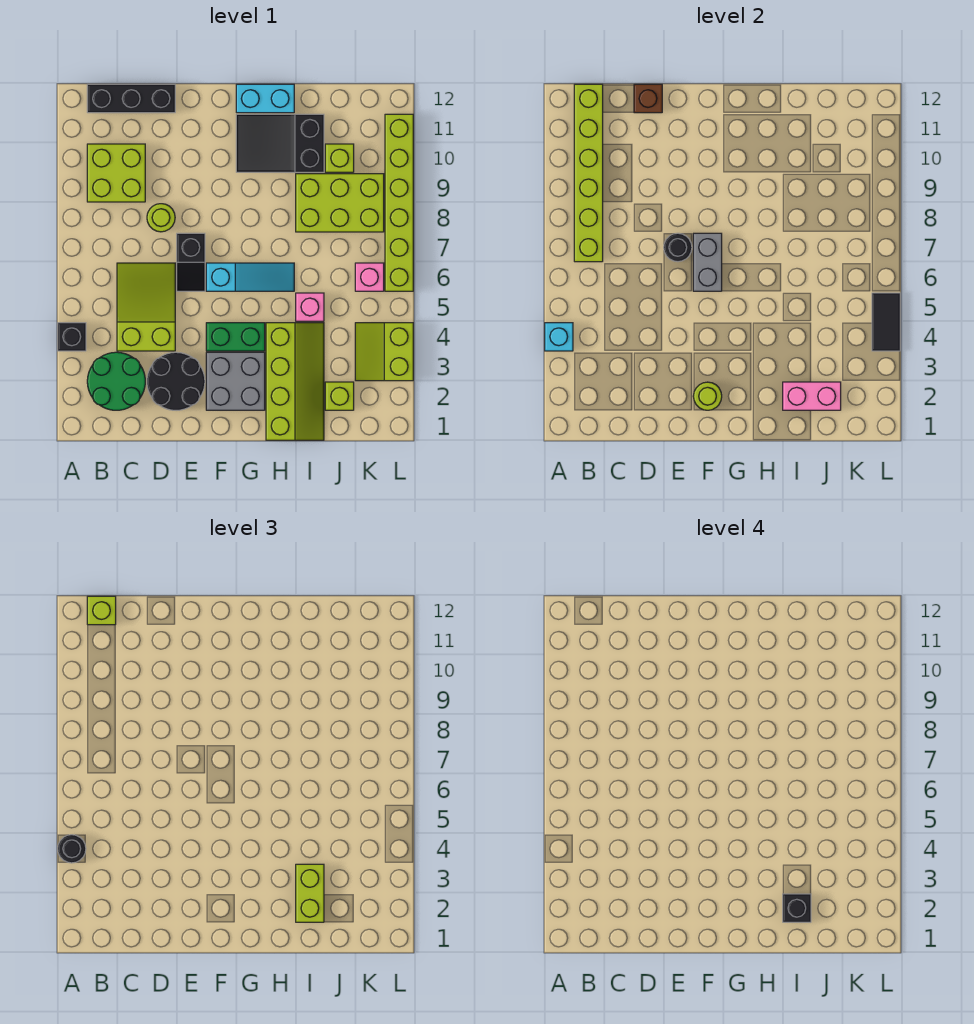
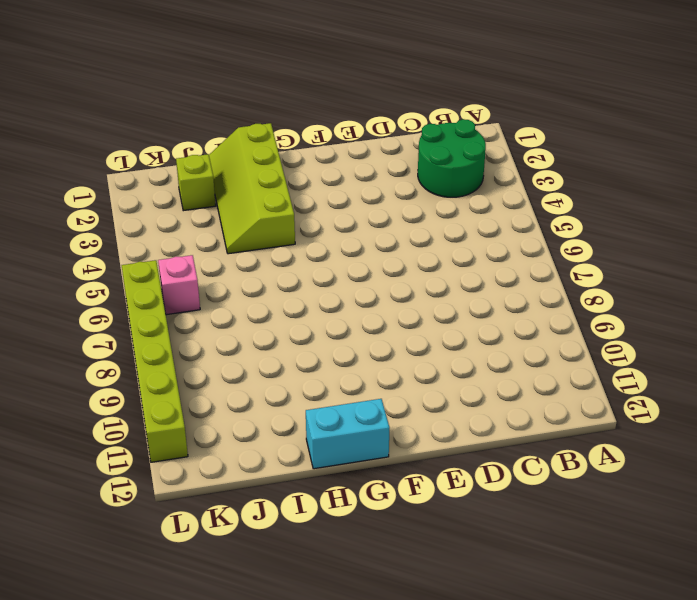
none -> black brick A4 level 1
none -> lime brick B9:C10 level 1
none -> black brick B12:D12 level 1
none -> lime slope C4:D6 level 1 top 4

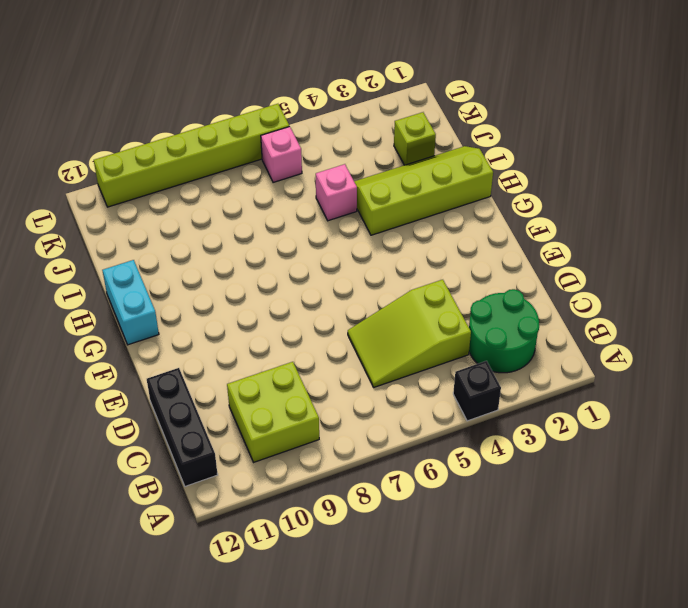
none -> black round brick D2:E3 level 1
none -> lime round brick D8 level 1
none -> black slope E6:E7 level 1 top 7
none -> grey brick F2:G3 level 1

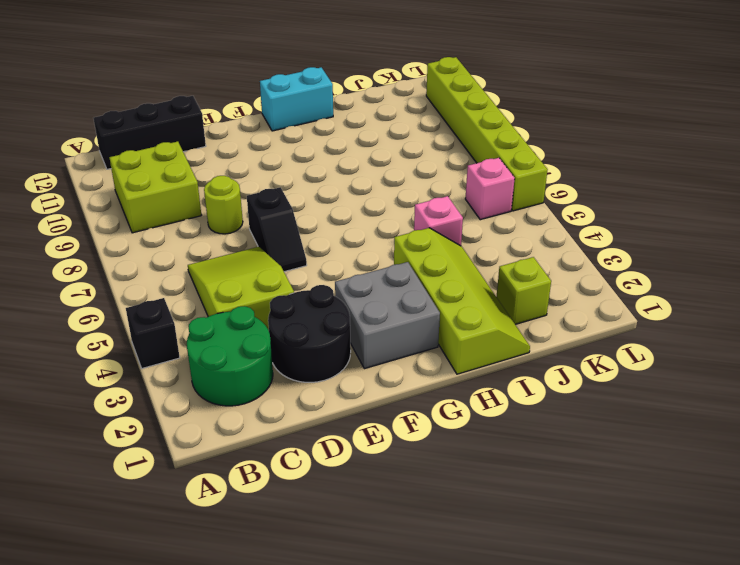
none -> green brick F4:G4 level 1
none -> cyan slope F6:H6 level 1 top F
none -> black slope G10:I11 level 1 top I
none -> lime brick I8:K9 level 1

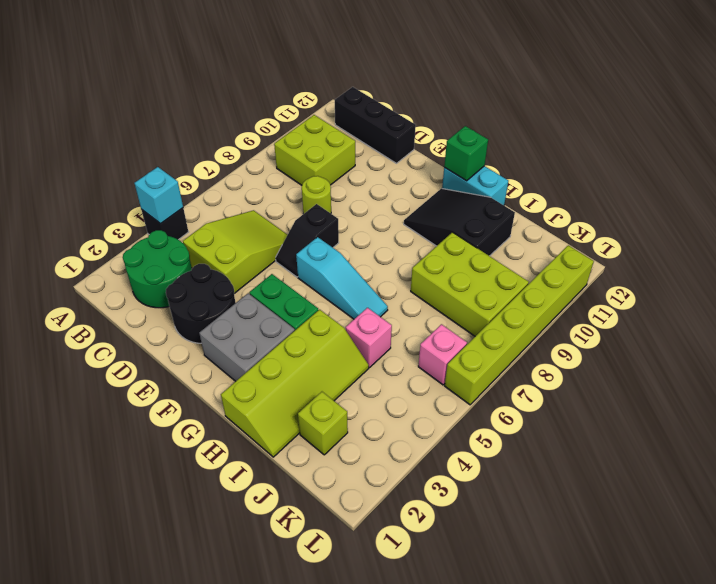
green brick G12 level 2 -> none
none -> lime brick J10 level 1
none -> lime slope K3:L4 level 1 top L
none -> lime brick B7:B12 level 2
none -> brown brick D12 level 2

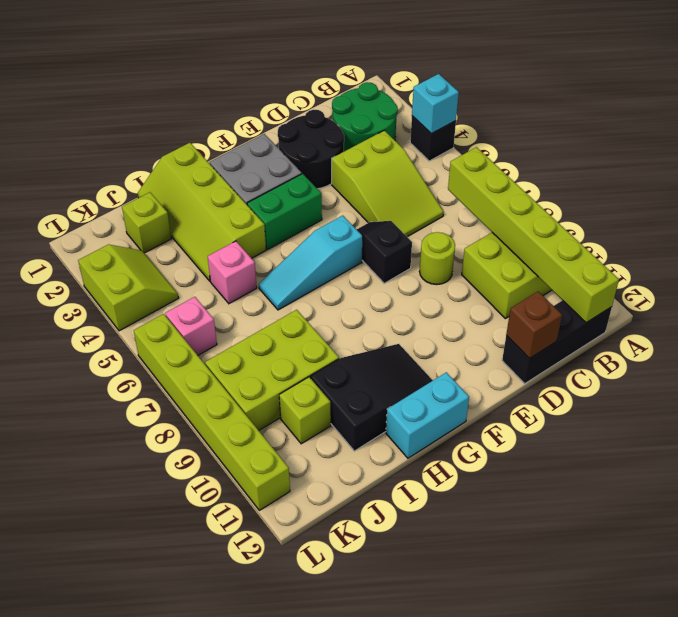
none -> black round brick E7 level 2
none -> lime round brick F2 level 2
none -> grey brick F6:F7 level 2
none -> pink brick I2:J2 level 2

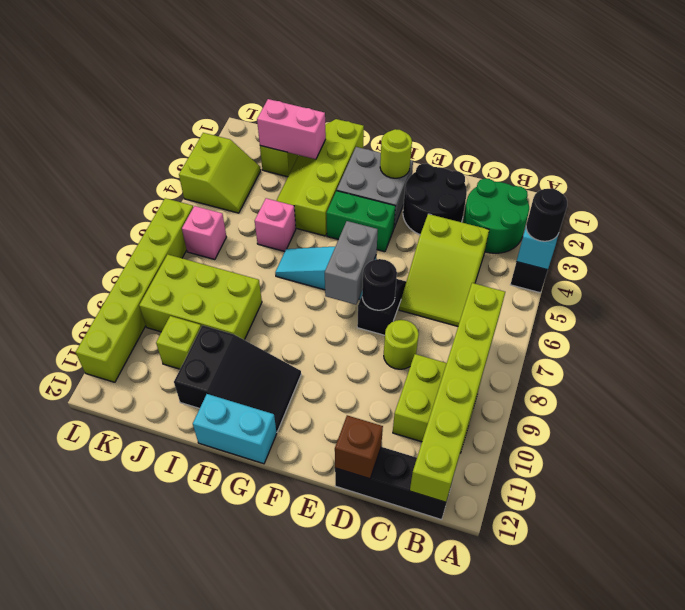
none -> black tile L4:L5 level 2
none -> lime brick B12 level 3
none -> lime brick I2:I3 level 3
none -> black brick I2 level 4

